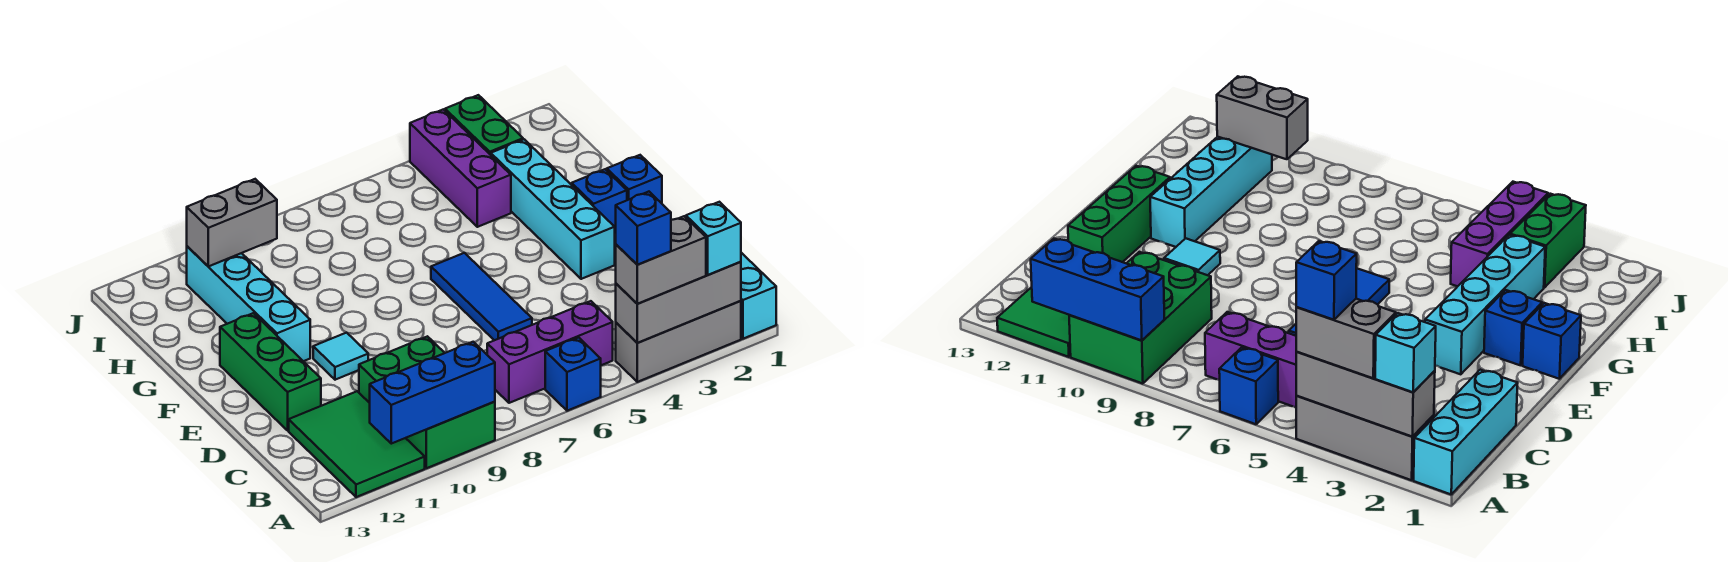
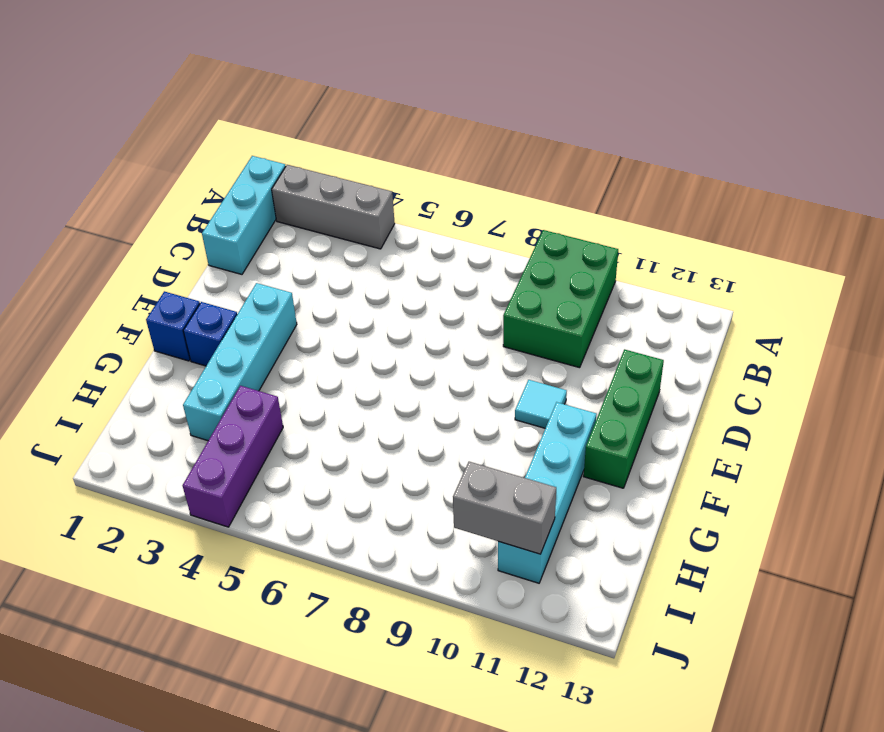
none -> blue brick A6 level 1
none -> green tile A11:C12 level 1
none -> purple brick B5:B7 level 1

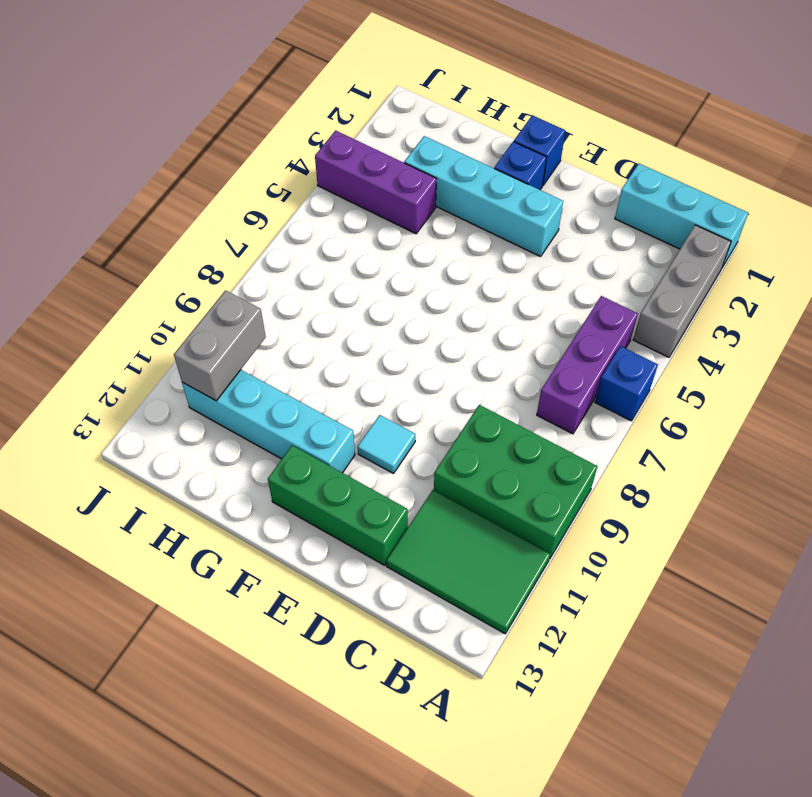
none -> blue tile D6:F6 level 1
none -> green brick I3:J3 level 1
none -> grey brick A2:A4 level 2

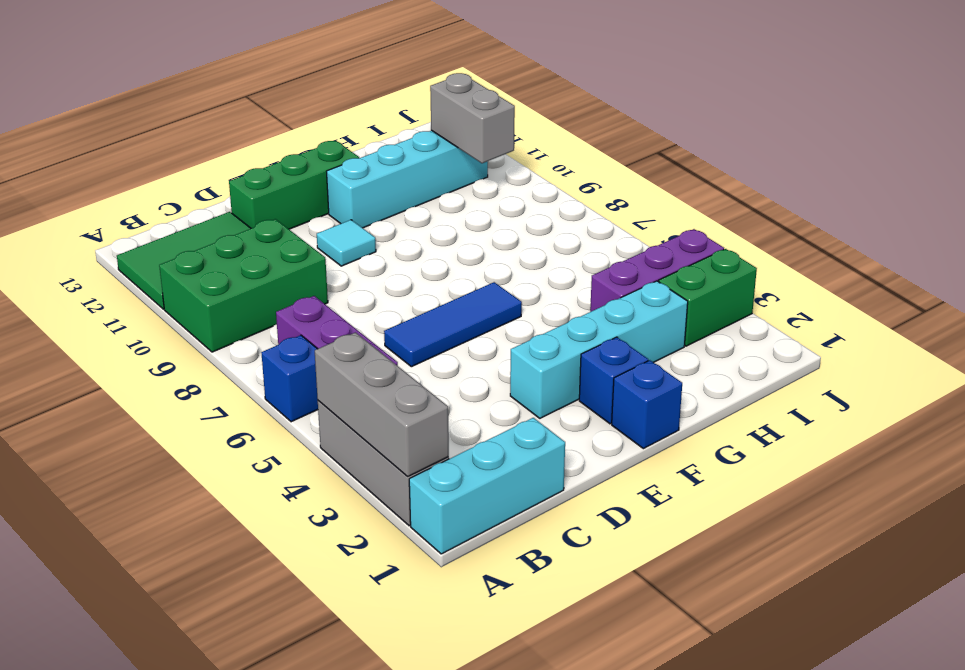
none -> blue brick A9:A11 level 2
none -> cyan brick A2 level 3
none -> grey brick A3:A4 level 3

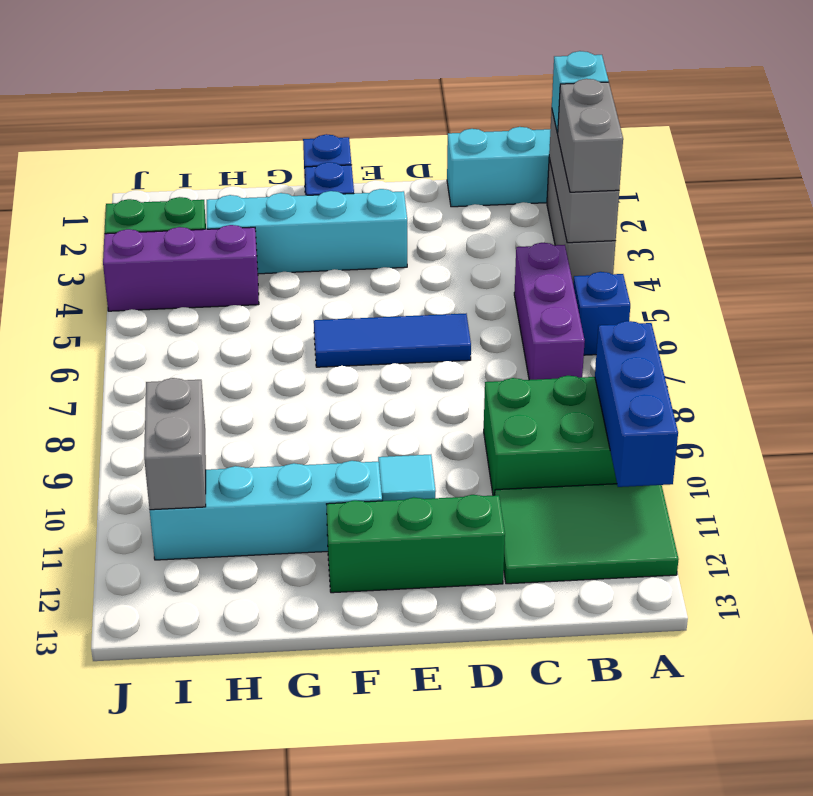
none -> blue brick A4 level 4

